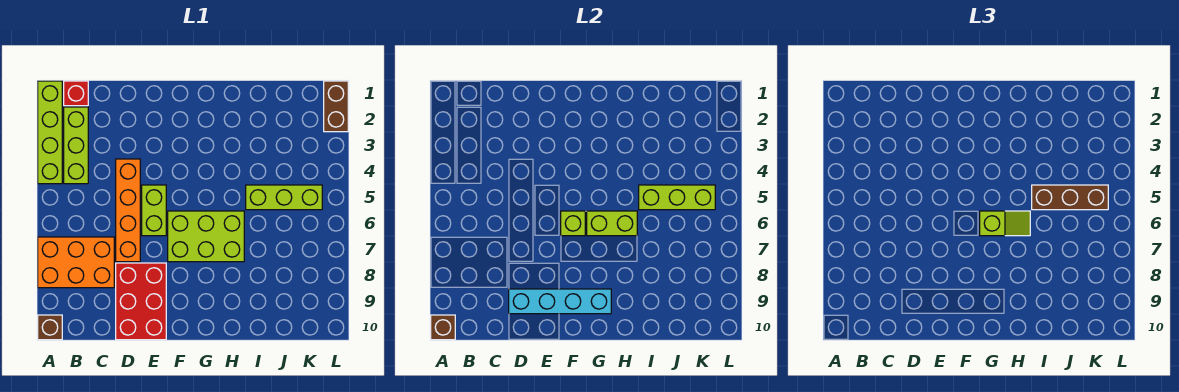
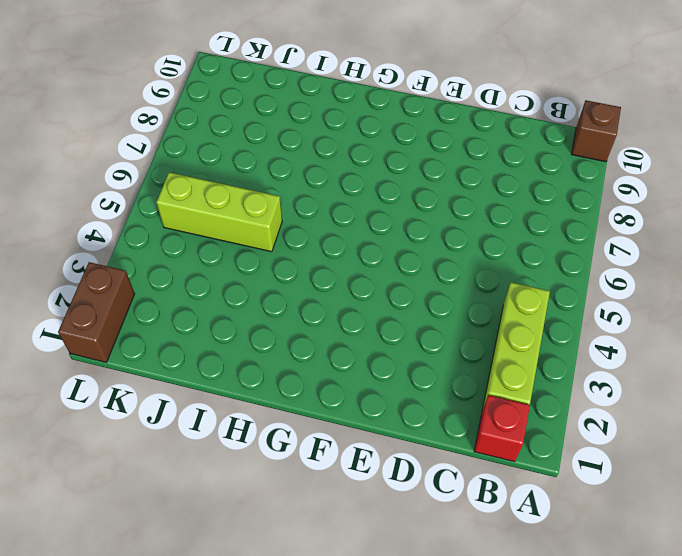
none -> lime brick A1:A4 level 1
none -> orange brick A7:C8 level 1
none -> orange brick D4:D7 level 1

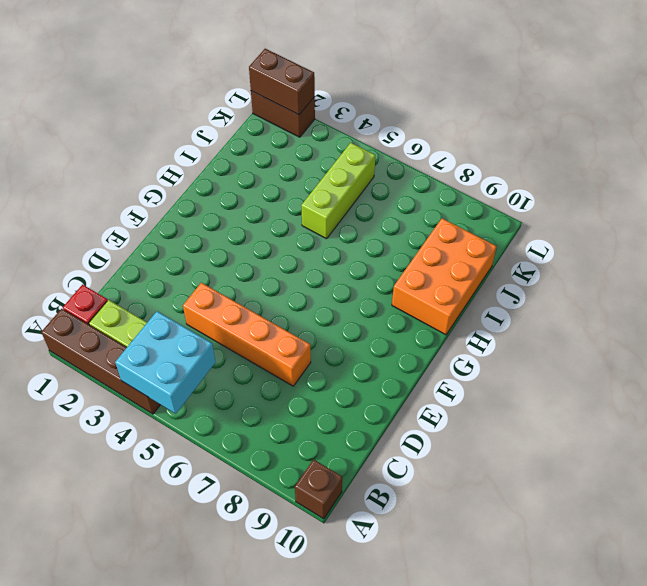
brown brick A1:A4 level 1 -> lime brick A1:A4 level 1
cyan brick A4:B5 level 2 -> none
orange brick H9:J10 level 1 -> orange brick A7:C8 level 1
brown brick L1:L2 level 2 -> none
none -> red brick D8:E10 level 1
none -> lime brick E5:E6 level 1
none -> lime brick F6:H7 level 1

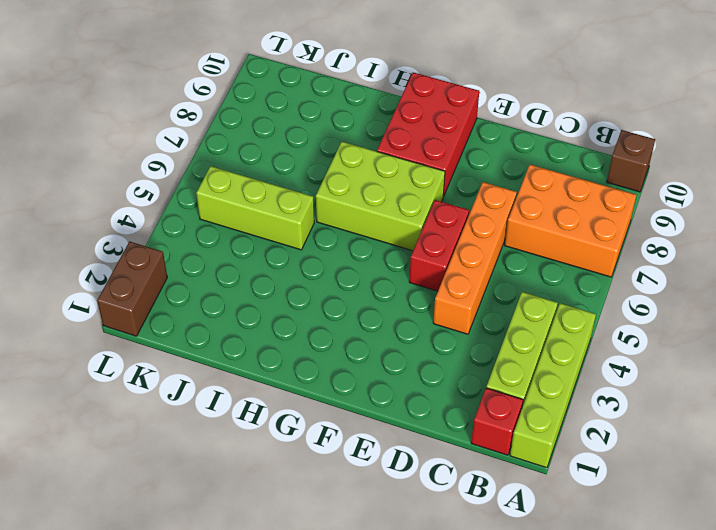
red brick E5:E6 level 1 -> lime brick E5:E6 level 1
red brick F8:G10 level 1 -> red brick D8:E10 level 1
none -> brown brick A10 level 2
none -> cyan brick D9:G9 level 2
none -> lime brick F6 level 2

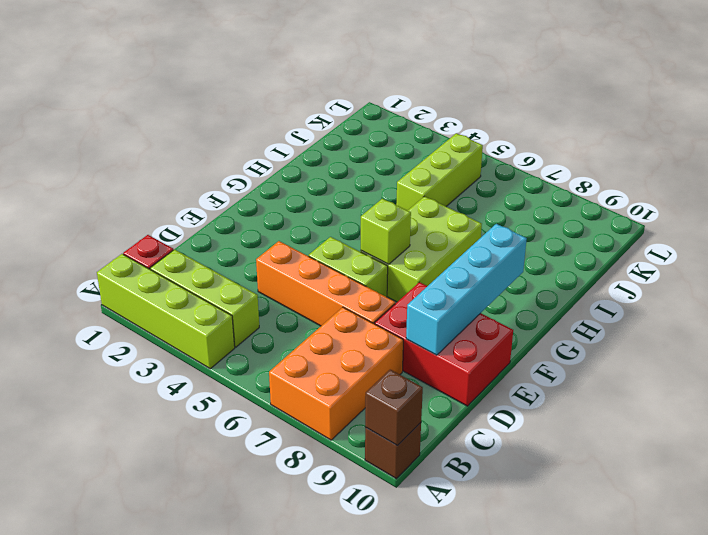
none -> brown brick L1:L2 level 1
none -> lime brick G6:H6 level 2
none -> lime brick I5:K5 level 2

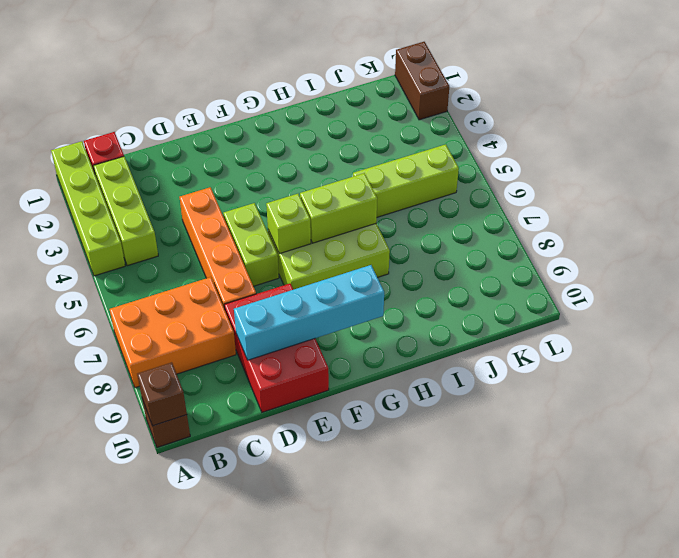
none -> lime brick I5:K5 level 2
none -> lime slope G6:H6 level 3 top G
none -> brown brick I5:K5 level 3

